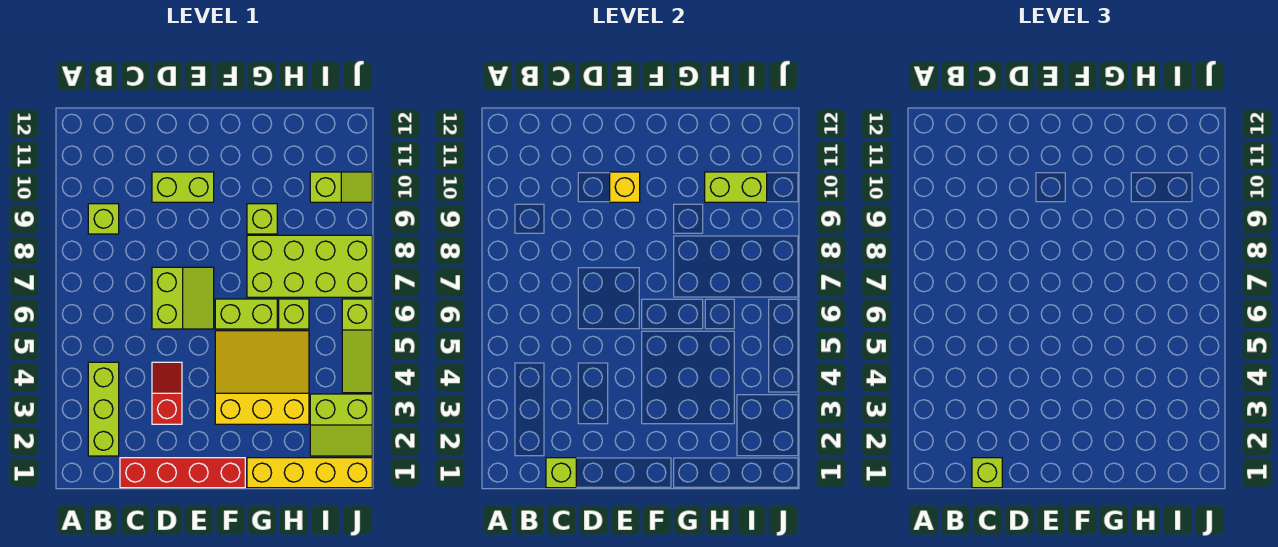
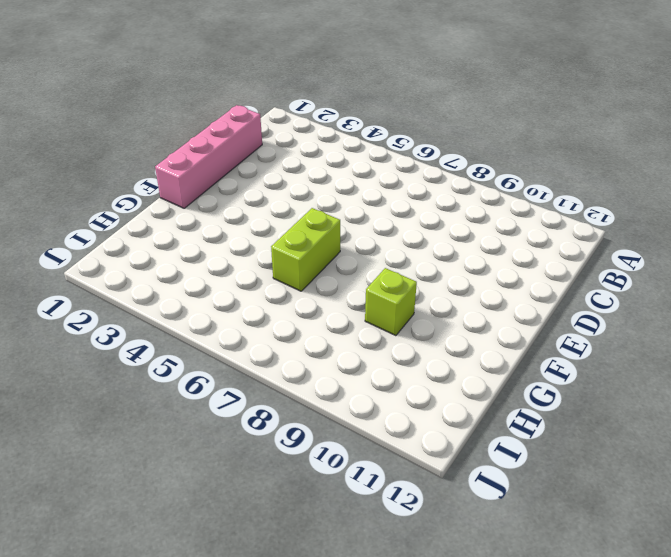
pink brick C1:F1 level 1 -> red brick C1:F1 level 1
none -> lime brick B2:B4 level 1
none -> lime brick B9 level 1
none -> red slope D3:D4 level 1 top 3

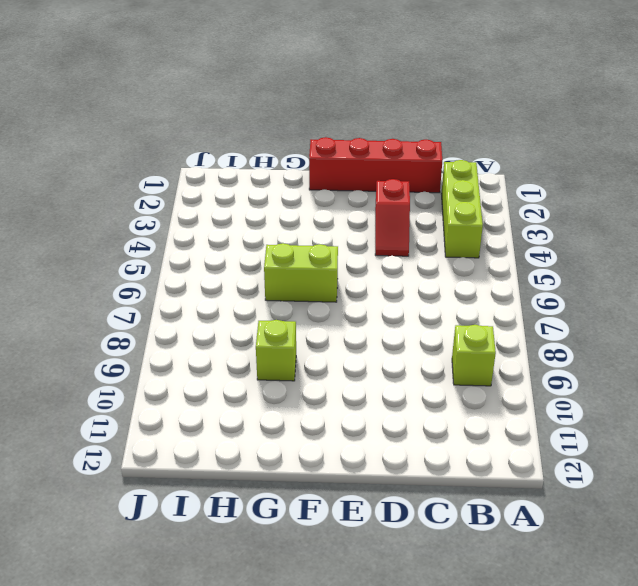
none -> lime slope D6:E7 level 1 top D
none -> lime brick D10:E10 level 1
none -> yellow slope F3:H5 level 1 top 3

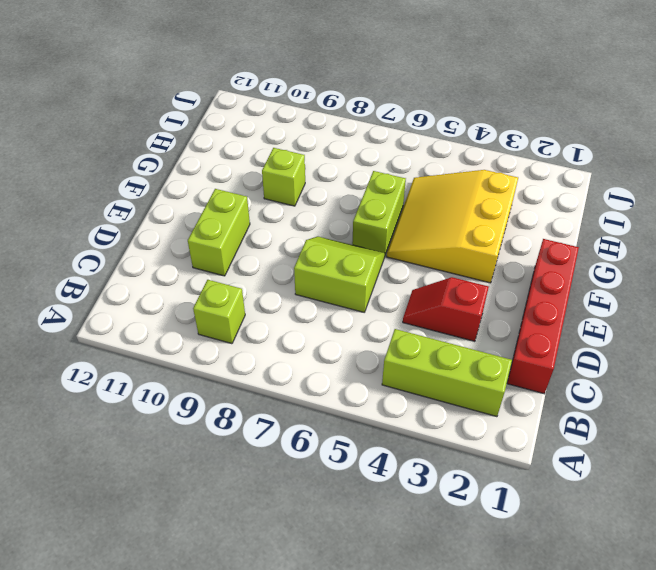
none -> yellow brick G1:J1 level 1
none -> lime brick G7:J8 level 1
none -> lime brick H6 level 1

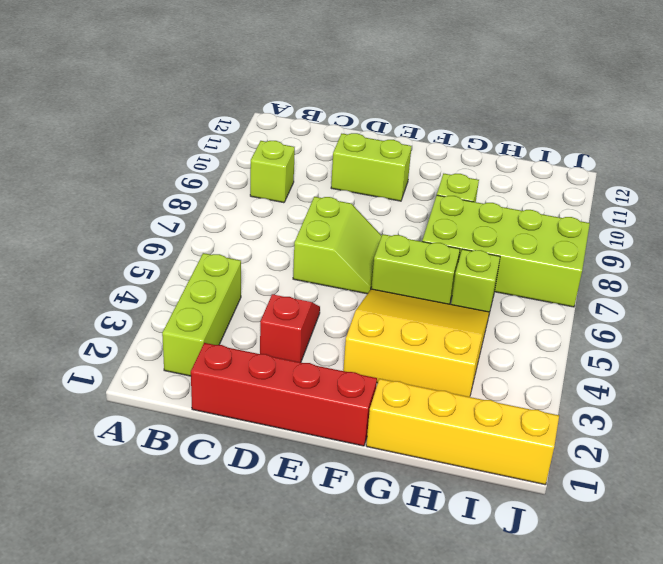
none -> lime slope I2:J3 level 1 top 3
none -> lime slope I10:J10 level 1 top I
none -> lime slope J4:J6 level 1 top 6

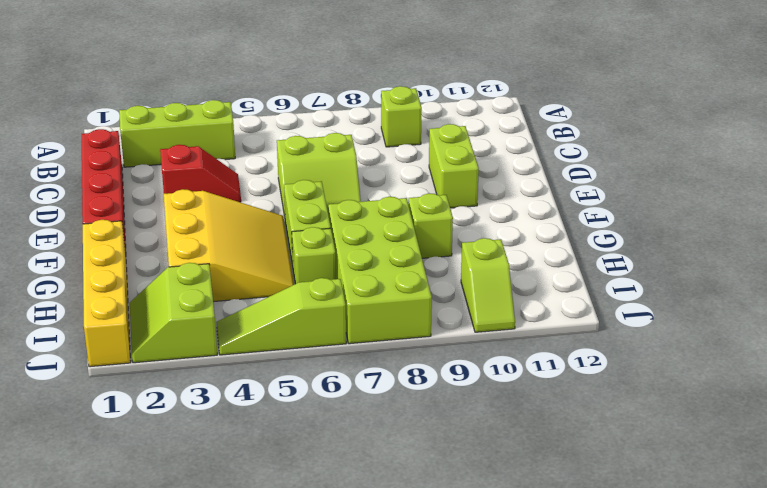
none -> lime brick C1 level 2
none -> yellow brick E10 level 2
none -> lime brick H10:I10 level 2

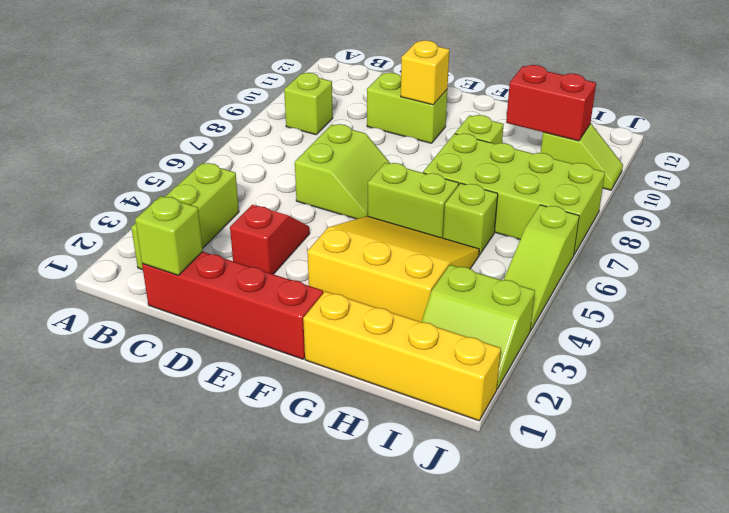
red brick H10:I10 level 2 -> lime brick H10:I10 level 2
none -> lime brick C1 level 3

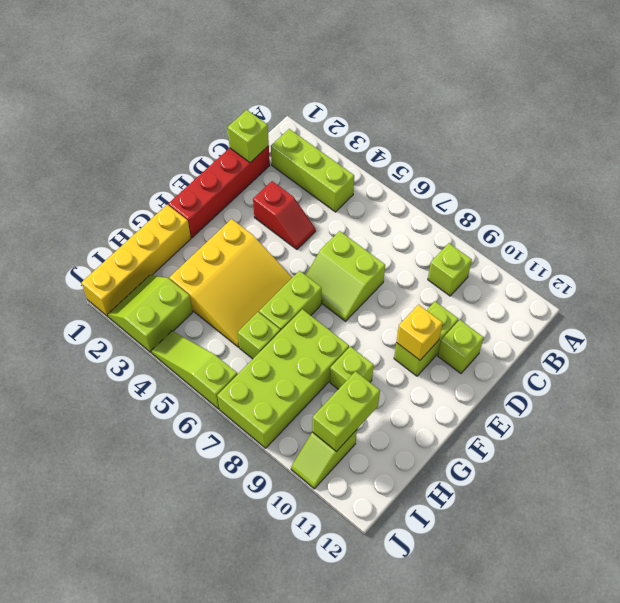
lime brick D11 level 1 -> lime brick C1 level 3

